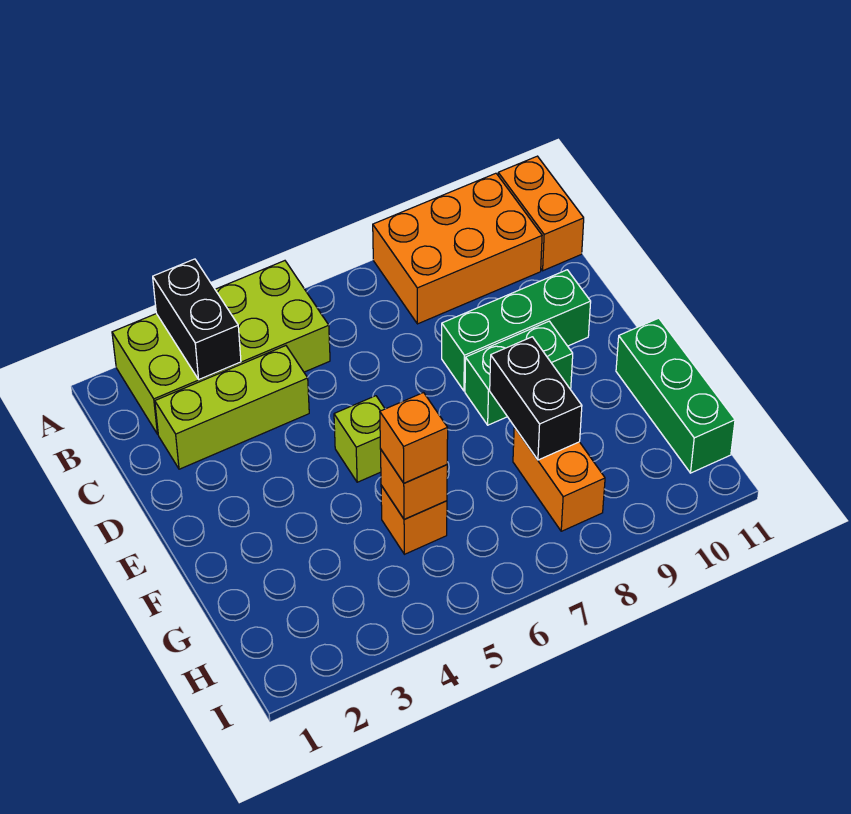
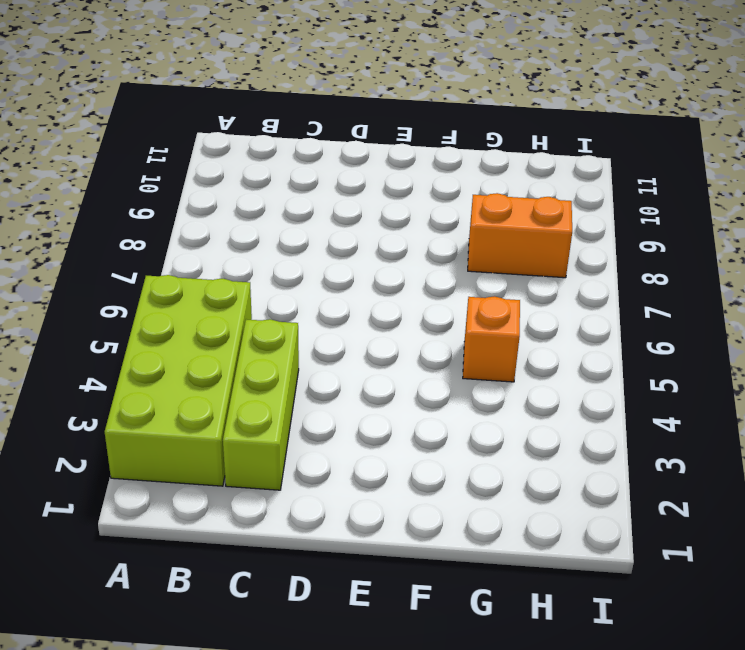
none -> orange brick A8:B10 level 1
none -> orange brick A11:B11 level 1
none -> green brick D8:D10 level 1

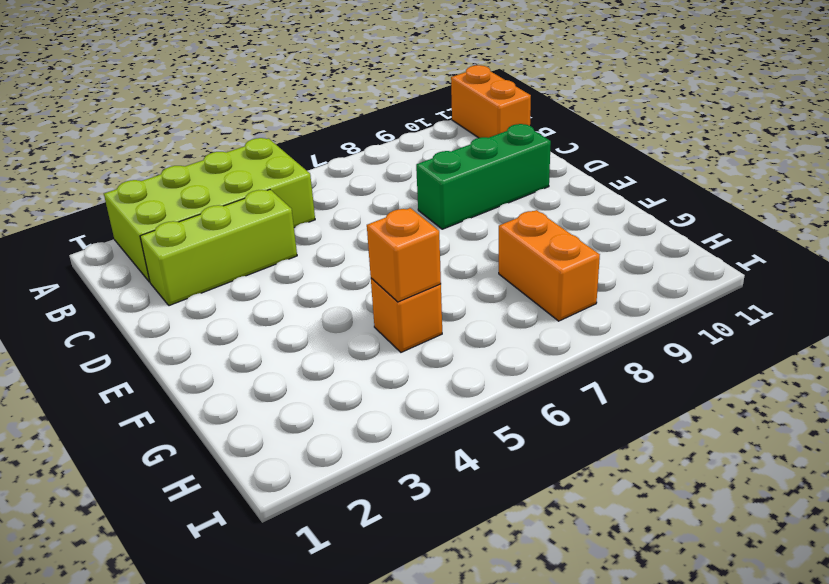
none -> orange brick A8:B10 level 1
none -> lime brick E5 level 1
none -> green brick E8:E9 level 1

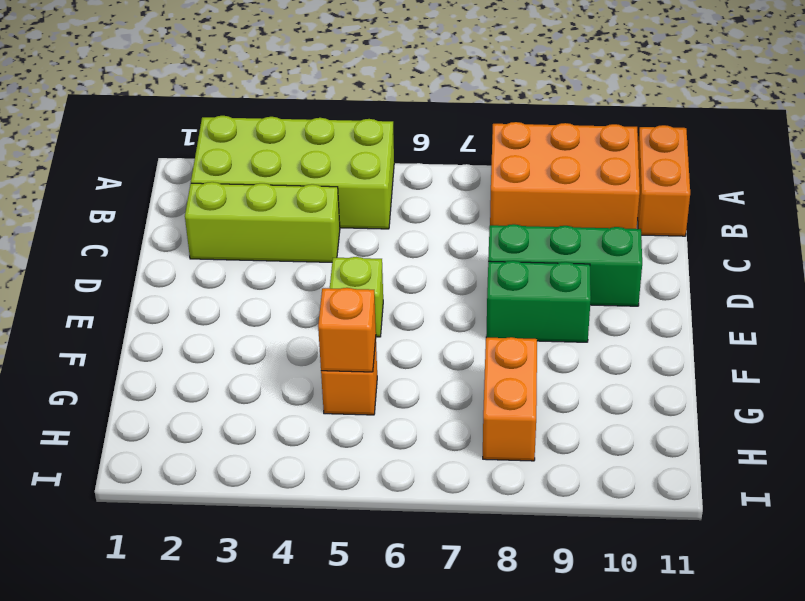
none -> green brick F11:H11 level 1
none -> black brick A3:B3 level 2
none -> black brick F8:G8 level 2

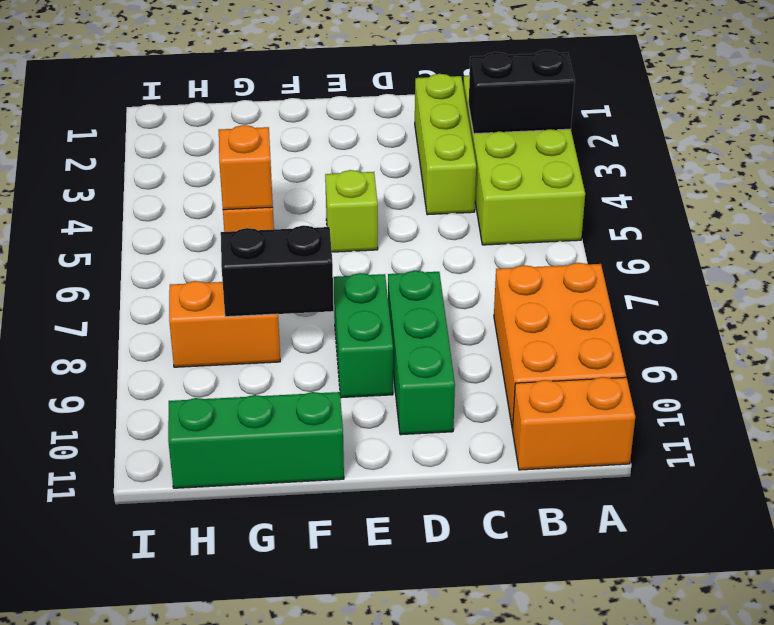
none -> orange brick G5 level 3

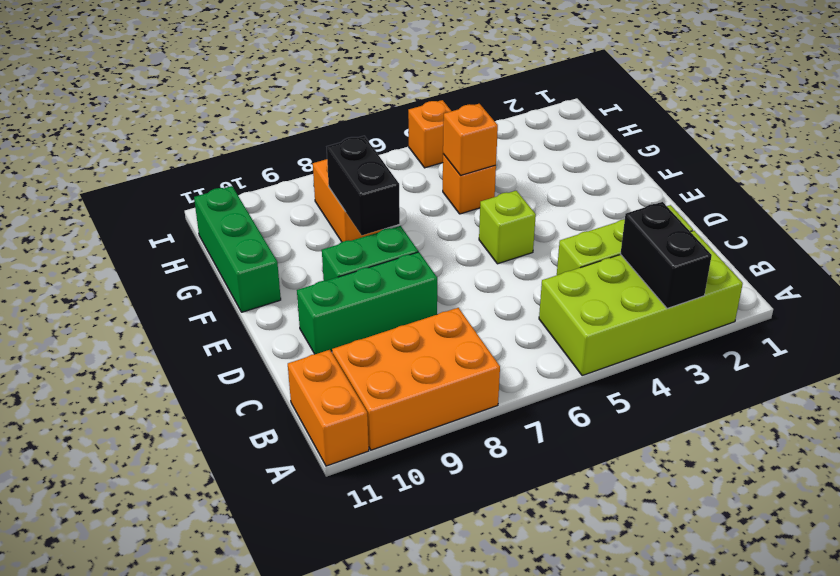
orange brick I5 level 1 -> orange brick G5 level 3

